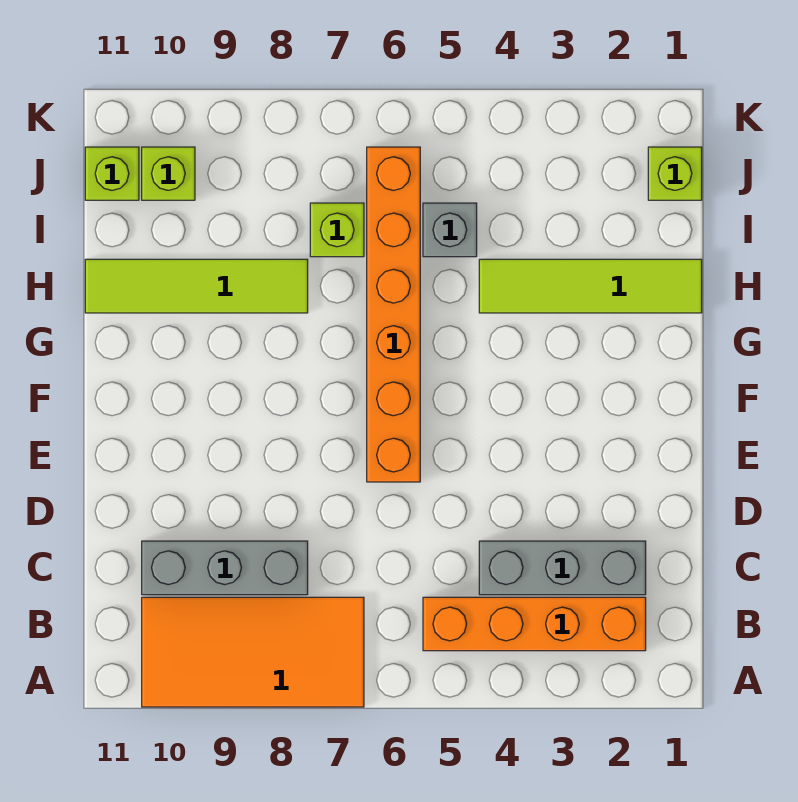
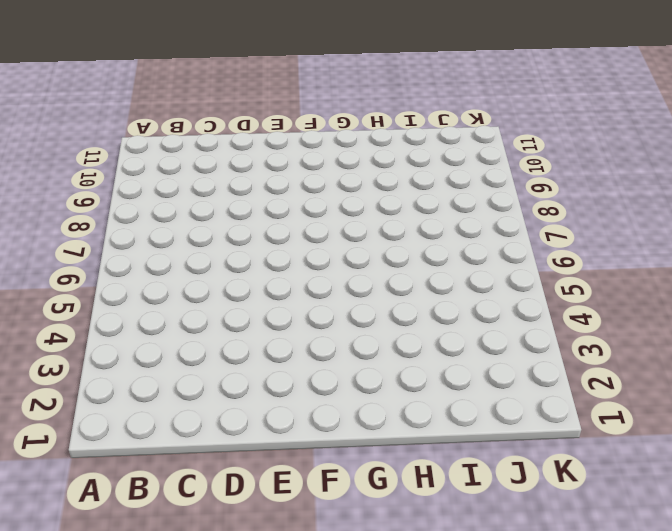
none -> orange tile A7:B10 level 1
none -> orange brick B2:B5 level 1
none -> grey brick C2:C4 level 1

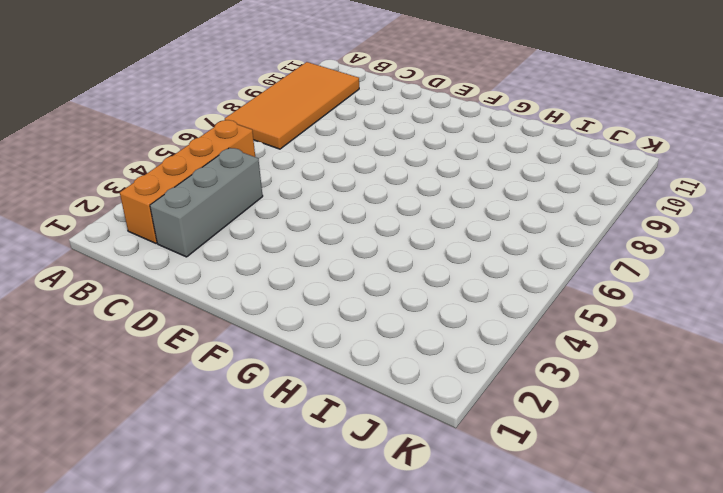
none -> grey brick C8:C10 level 1
none -> orange brick E6:J6 level 1
none -> lime tile H1:H4 level 1

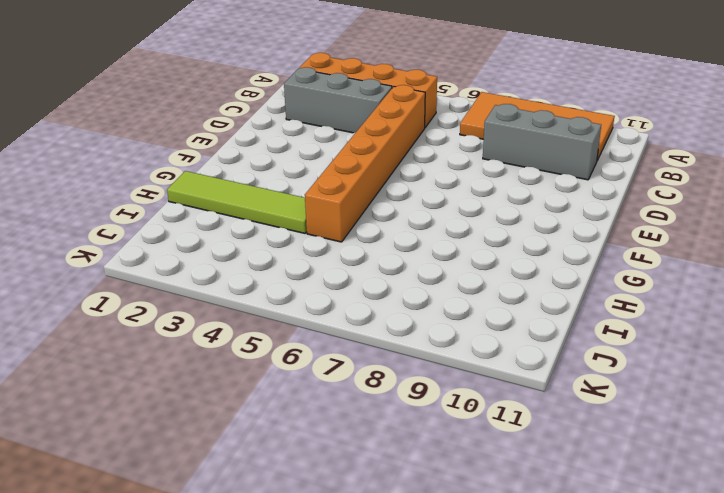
orange brick C5:H5 level 1 -> orange brick E6:J6 level 1
none -> lime tile H8:H11 level 1
none -> grey brick I5 level 1
none -> lime brick I7 level 1

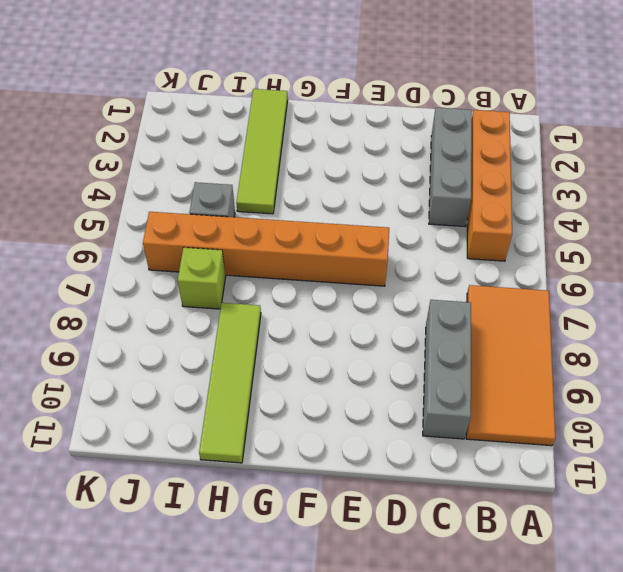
none -> lime brick J1 level 1
none -> lime brick J10 level 1
none -> lime brick J11 level 1

